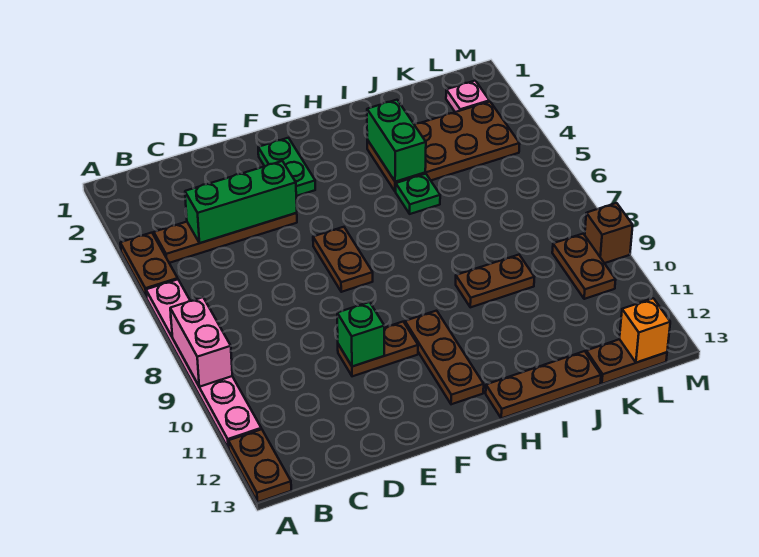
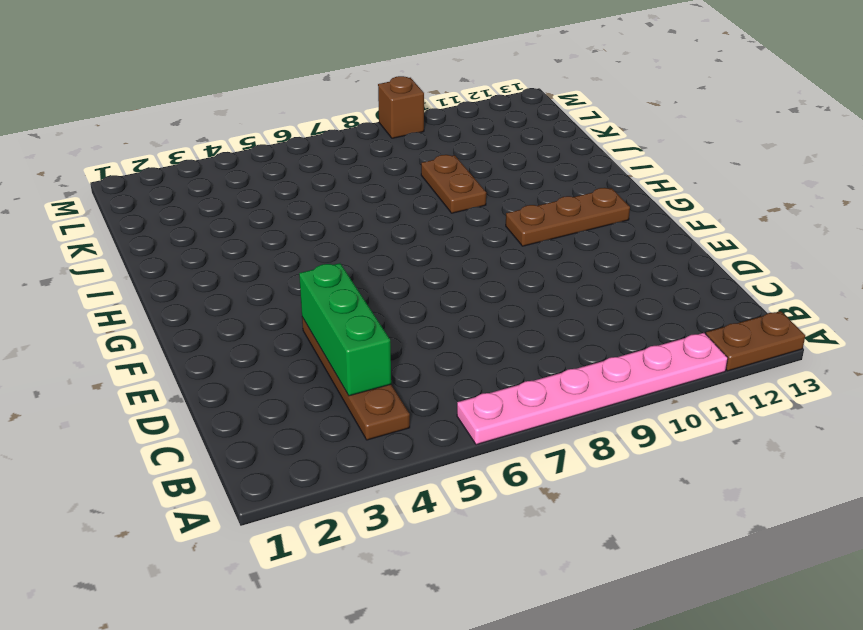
none -> brown plate A4:A5 level 1
none -> brown plate E10:F10 level 1
none -> green plate F2:F3 level 1

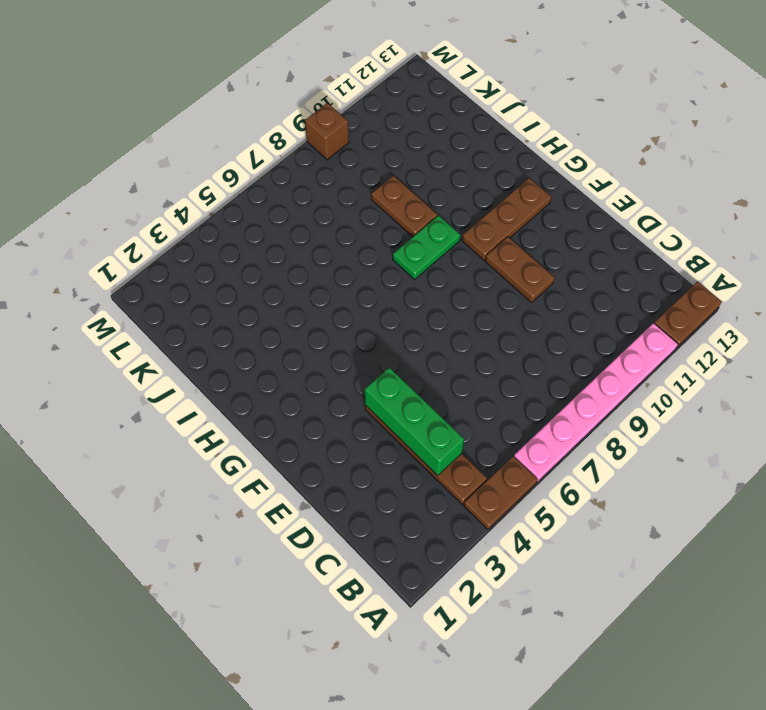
green plate H8:H9 level 1 -> green plate F2:F3 level 1
none -> brown plate F6:F7 level 1
none -> brown plate H13:J13 level 1
none -> brown plate I3:L4 level 1

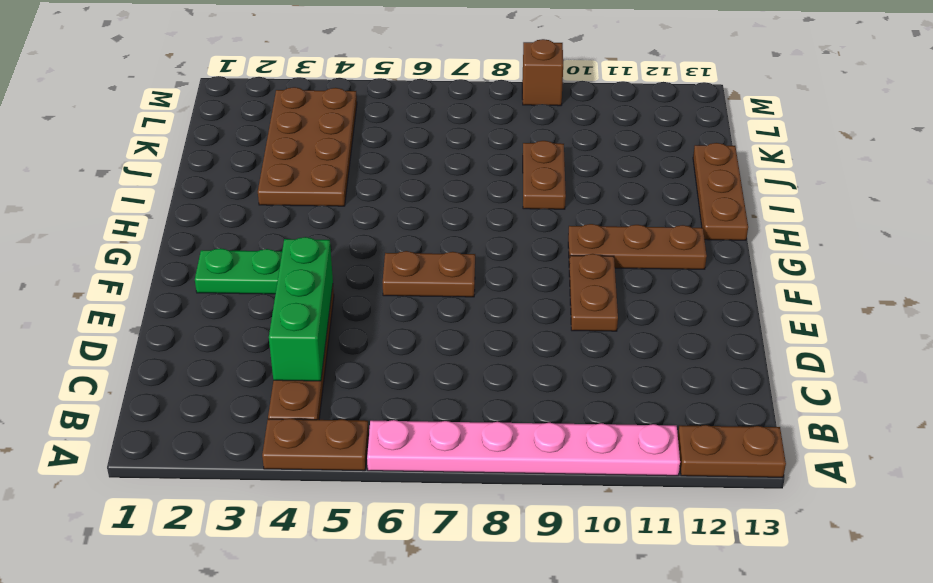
none -> green plate I5 level 1
none -> brown plate K13:L13 level 1
none -> pink plate L2 level 1

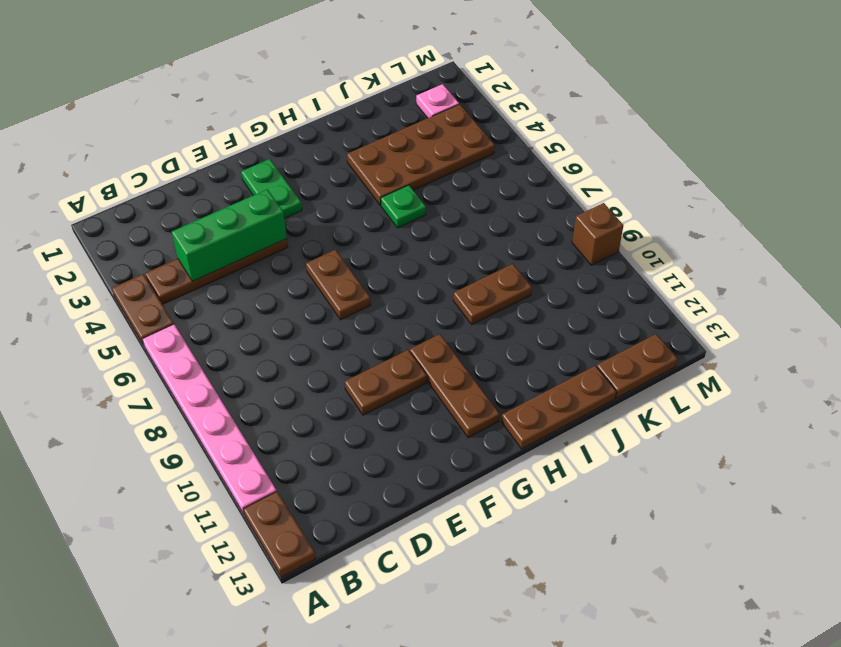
none -> brown plate L9:L10 level 1
none -> pink brick A8:A9 level 2
none -> green brick E10 level 2

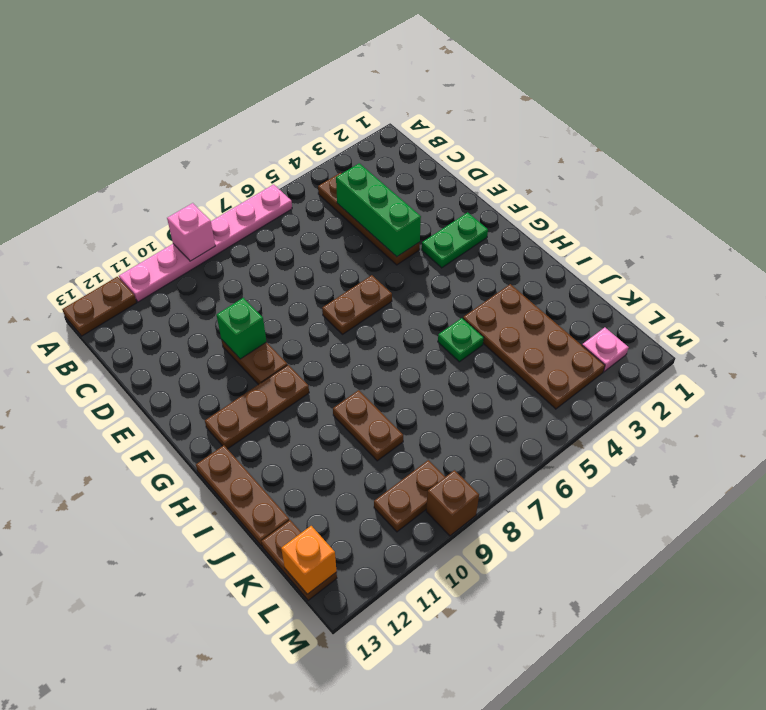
pink brick A9 level 2 -> pink brick A8:A9 level 2
none -> brown plate A4:A5 level 1
none -> green brick I3:I4 level 2

